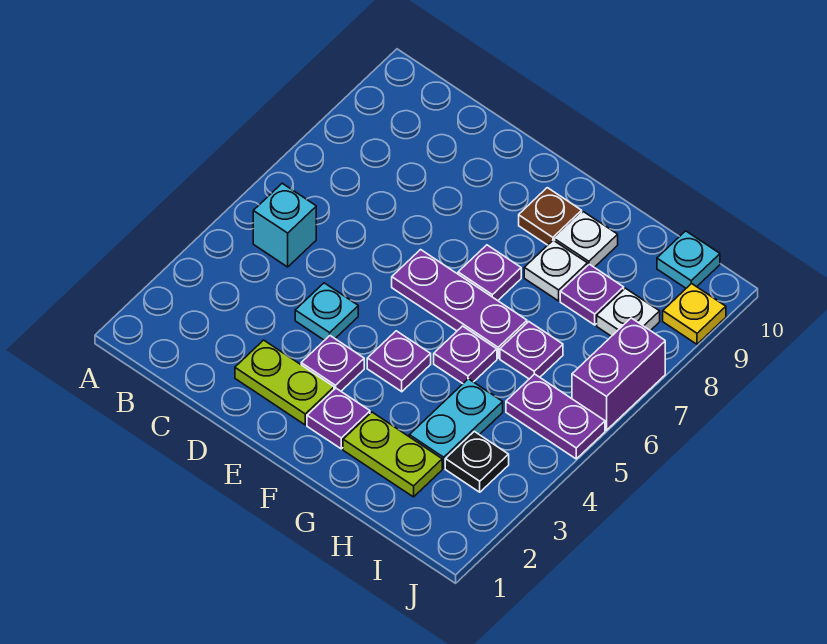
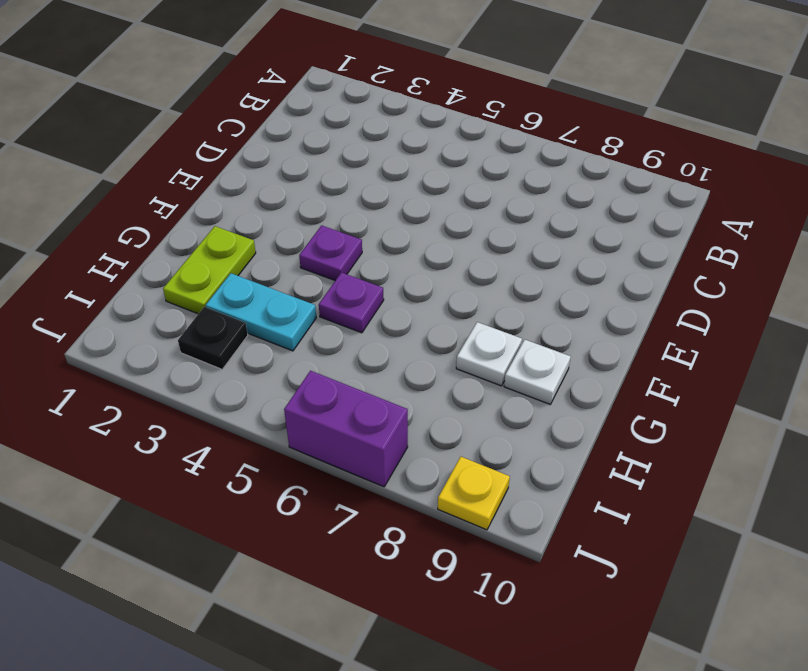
none -> cyan brick B5 level 1
none -> lime plate D2:E2 level 1
none -> cyan plate D4 level 1

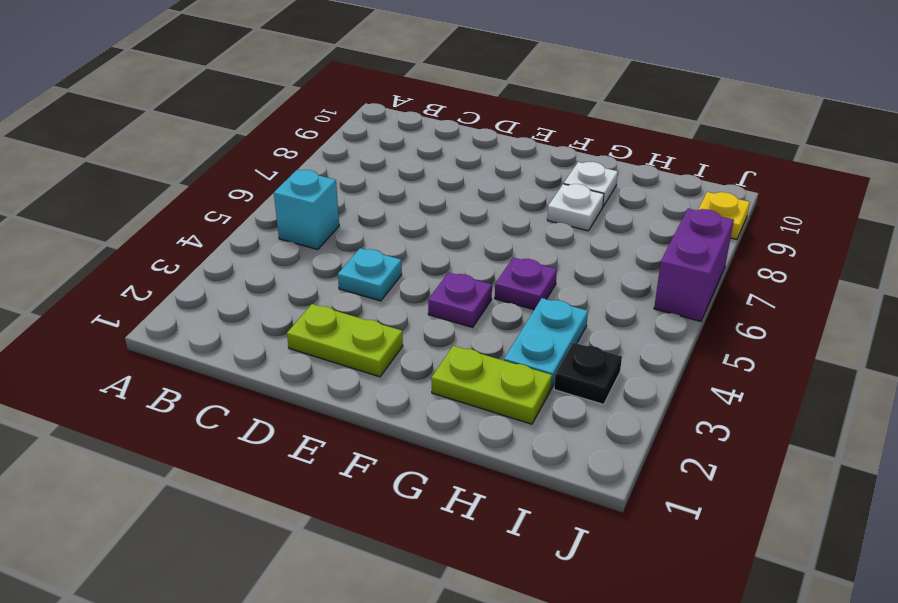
none -> purple plate E3 level 1
none -> purple plate E6:G6 level 1
none -> purple plate F2 level 1

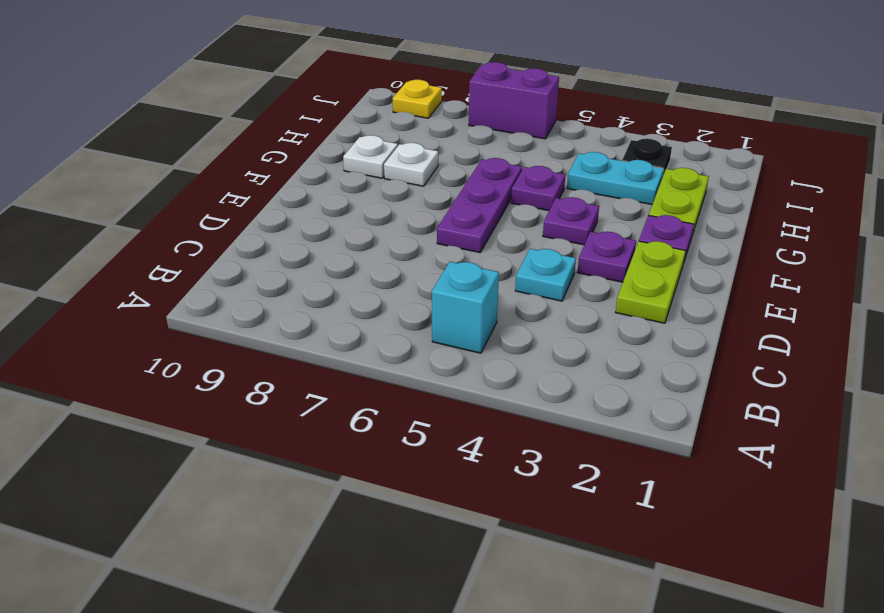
none -> purple plate F7 level 1
none -> brown plate F9 level 1
none -> purple plate H6 level 1

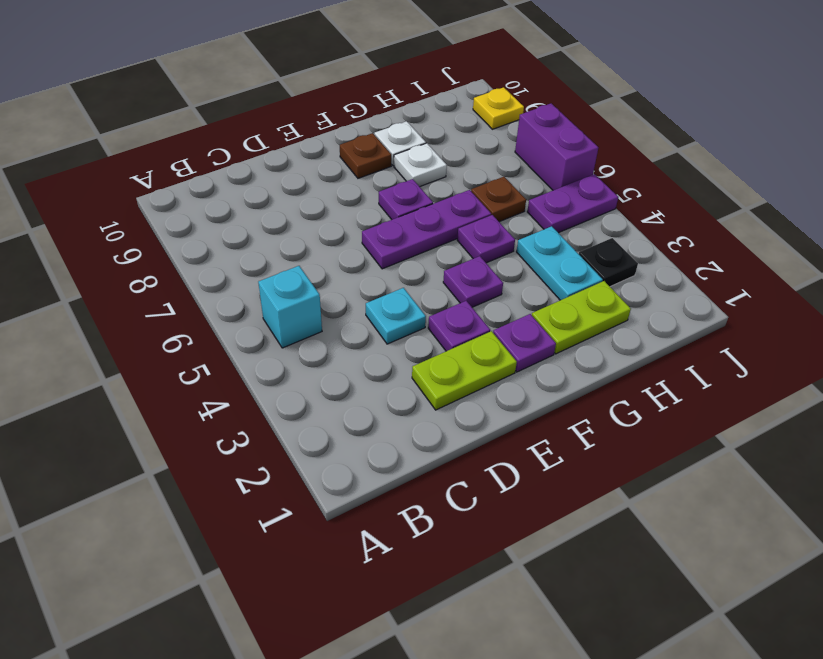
brown plate H6 level 1 -> purple plate H6 level 1
none -> purple plate H8 level 1
none -> white plate I8 level 1
none -> cyan plate I10 level 1

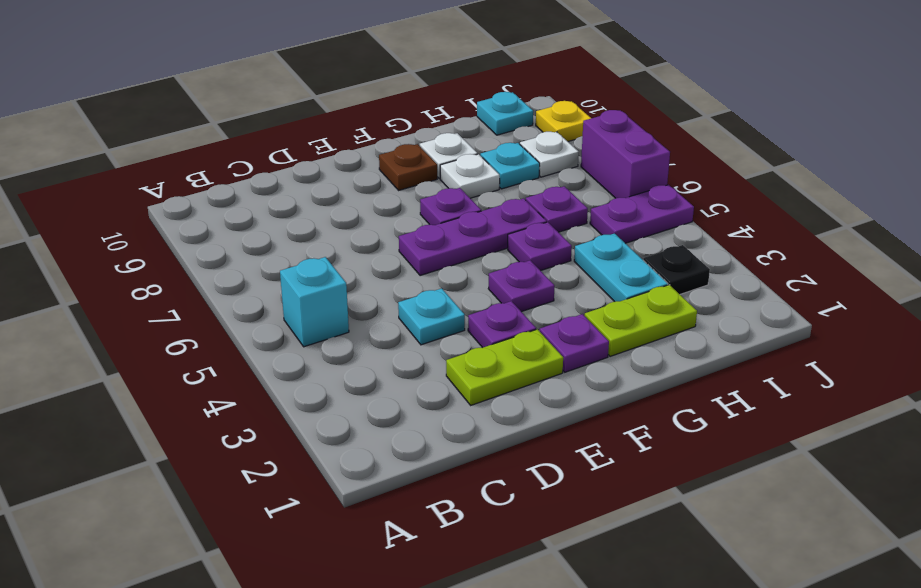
cyan plate H8 level 1 -> purple plate H8 level 1

